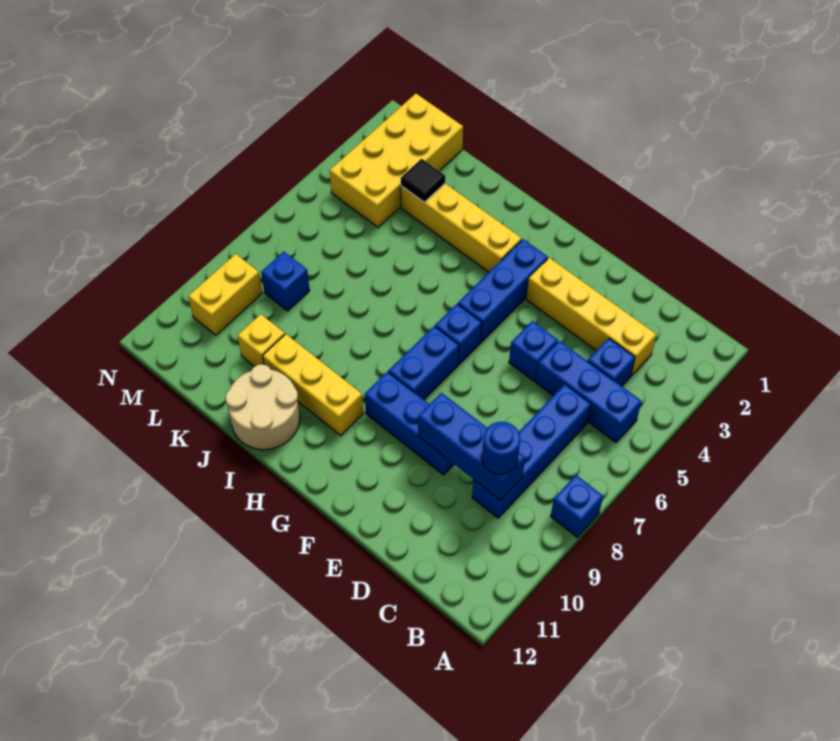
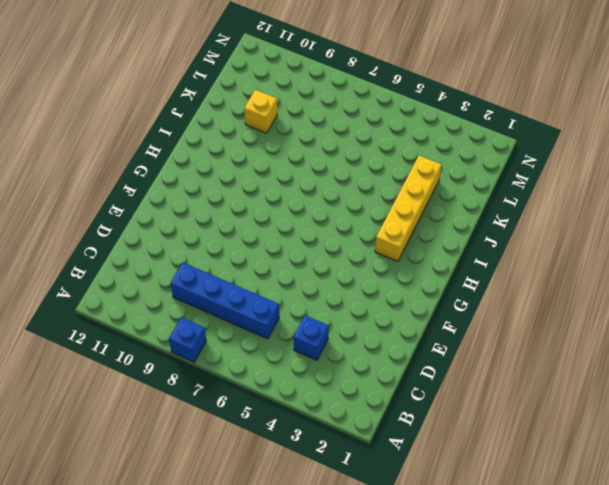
none -> blue brick B5:D5 level 1
none -> yellow brick C3:F3 level 1
none -> blue brick E5 level 1

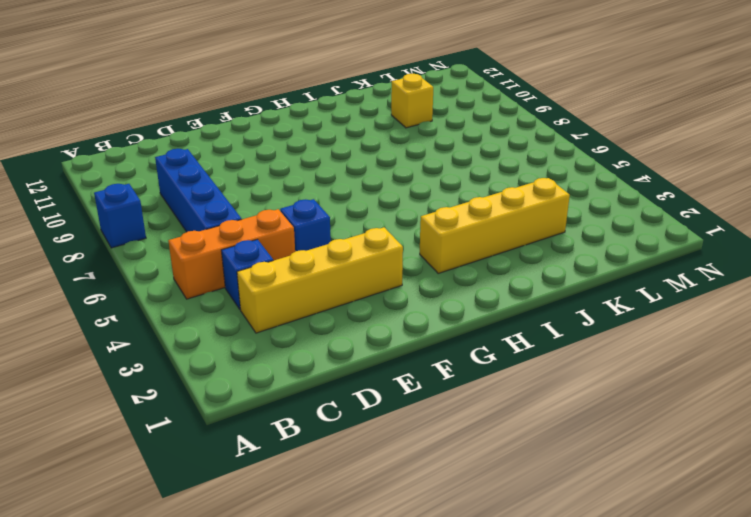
orange brick B5:D5 level 1 -> blue brick B5:D5 level 1
none -> blue brick E9:G9 level 1
none -> blue brick G3:G5 level 1
none -> blue brick G6 level 1

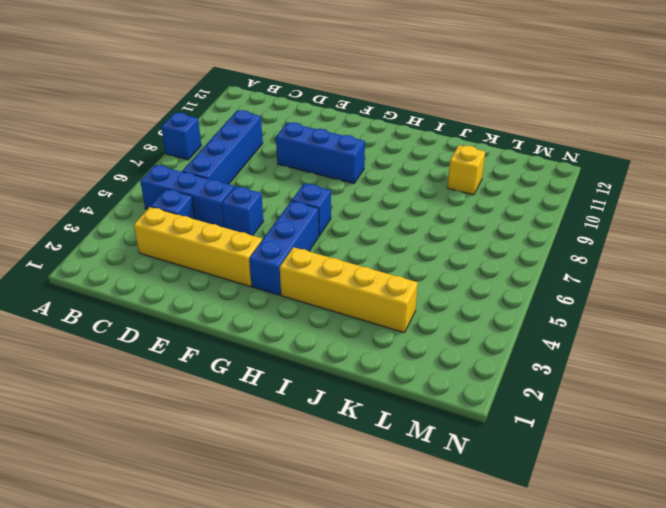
none -> blue brick G7:G8 level 1
none -> yellow brick H10:J10 level 1
none -> tan round brick I11:J12 level 1

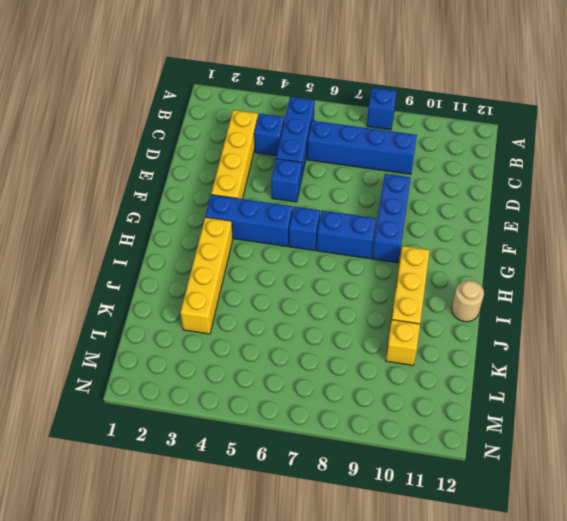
tan round brick I12 level 1 -> tan round brick I11:J12 level 1
none -> yellow brick L1:M4 level 1
none -> blue brick L8 level 1
none -> yellow brick M9:M10 level 1

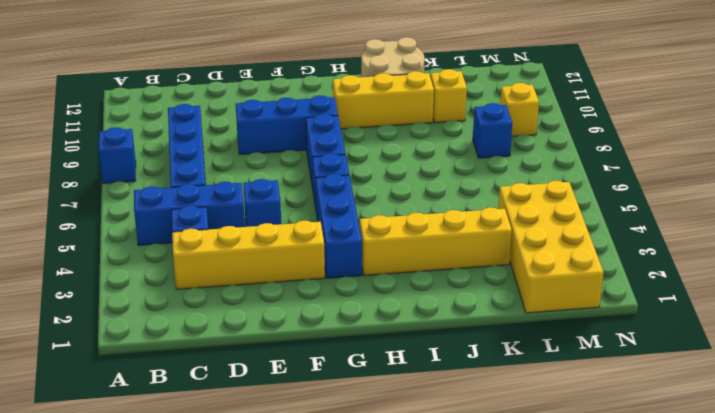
yellow brick M9 level 1 -> yellow brick M9:M10 level 1
none -> blue brick C9:E9 level 2
none -> black tile K3 level 2
none -> blue round brick C9 level 3

